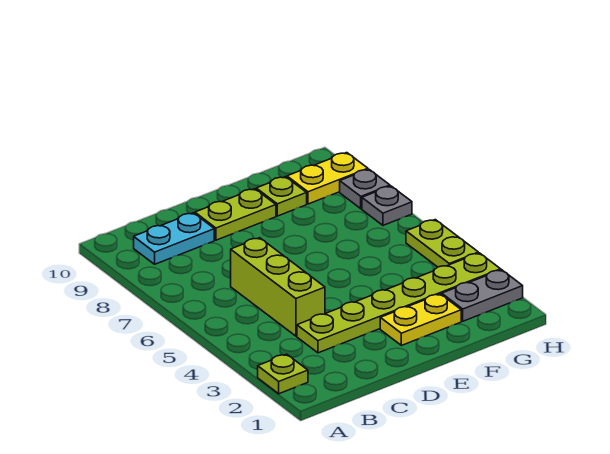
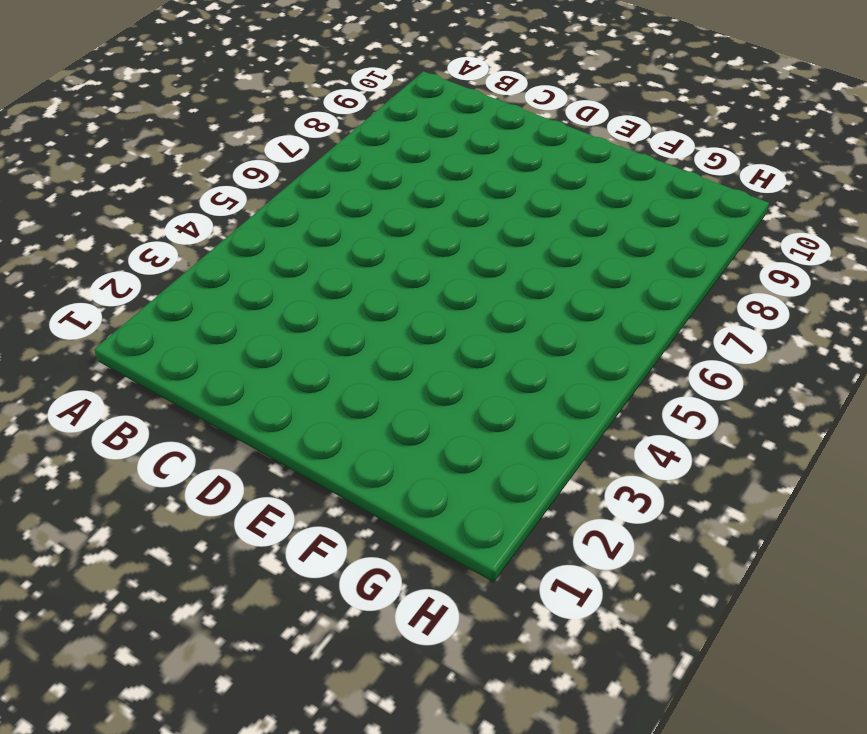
none -> lime plate A2 level 1
none -> cyan plate B9:C9 level 1
none -> lime plate C3:H3 level 1

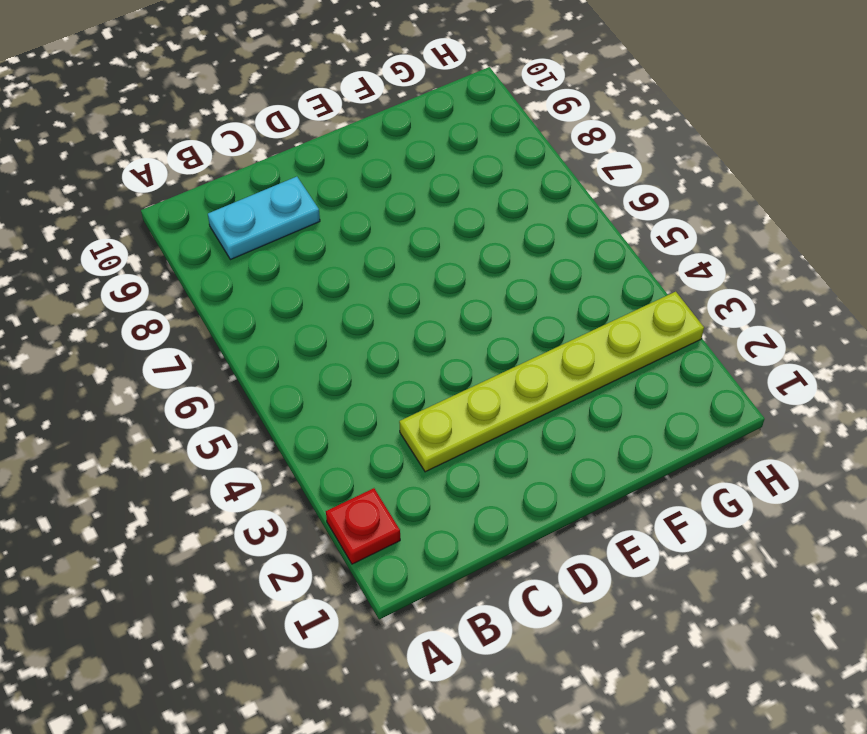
red plate A2 level 1 -> lime plate A2 level 1
none -> lime brick C4:C6 level 1
none -> lime plate D9:E9 level 1
none -> yellow plate E2:F2 level 1

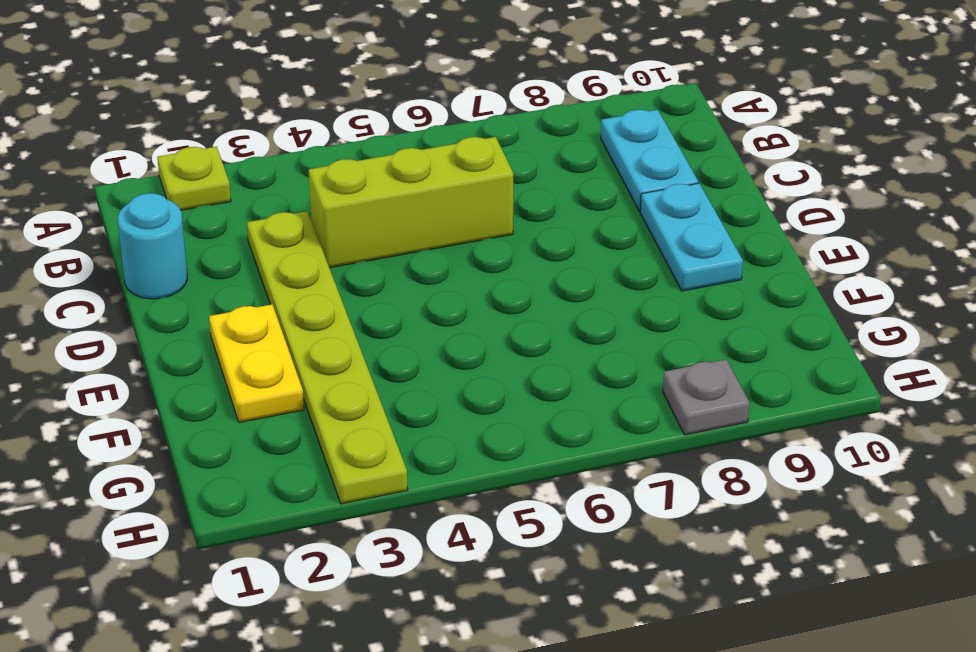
cyan round brick C1 level 1 -> none
cyan plate D9:E9 level 1 -> lime plate D9:E9 level 1
none -> lime plate F9 level 1
none -> grey plate G2:H2 level 1
none -> yellow plate G9:H9 level 1

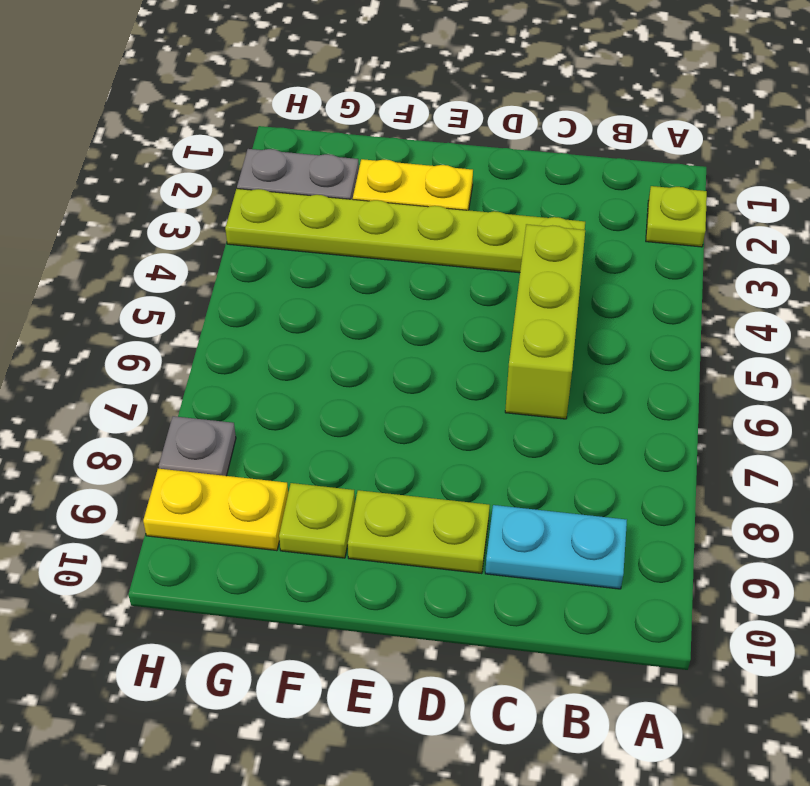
none -> lime plate H4:H5 level 1
none -> grey plate H7 level 1

